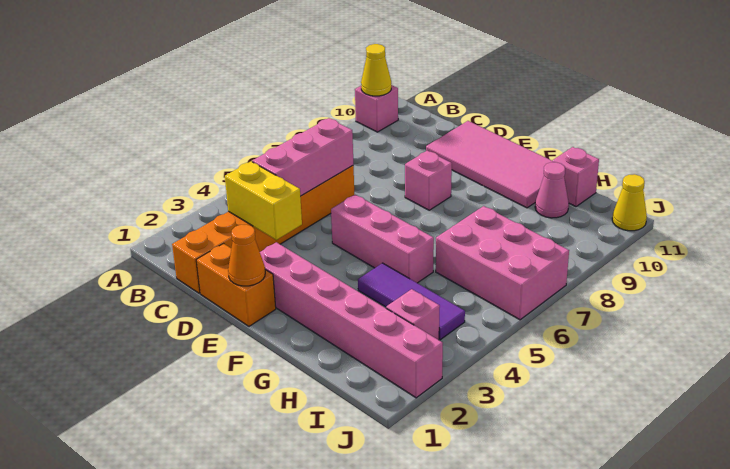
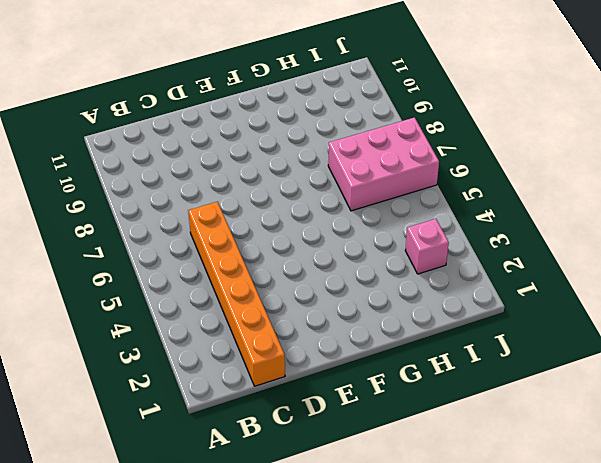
none -> pink brick A10 level 1
none -> orange brick D1:E1 level 1
none -> pink tile D10:G11 level 1

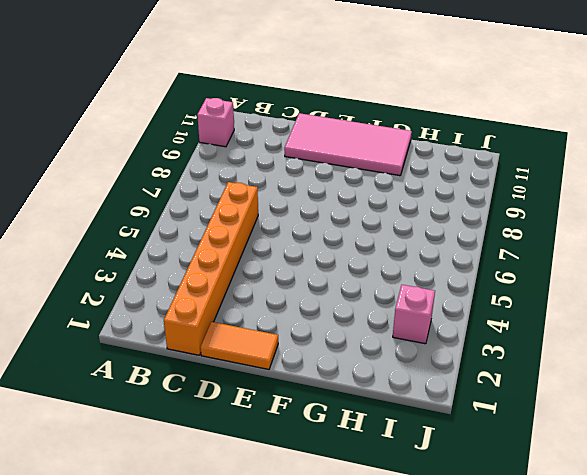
orange tile D1:E1 level 1 -> orange brick D1:E1 level 1
none -> pink brick E2:J2 level 1
none -> pink brick E5:G5 level 1
none -> pink brick E8 level 1

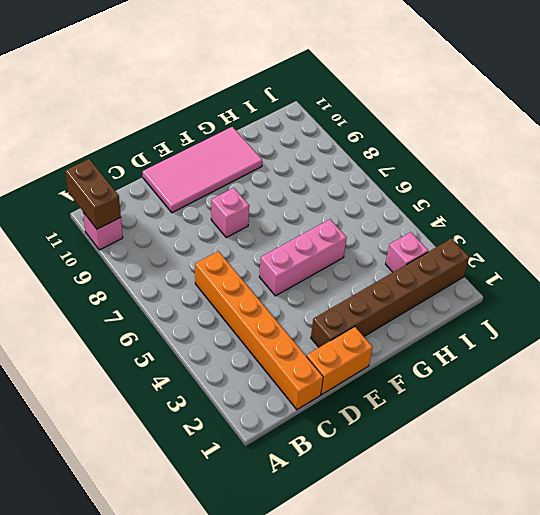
brown brick A10:A11 level 2 -> yellow cone A10 level 2
brown brick E2:J2 level 1 -> pink brick E2:J2 level 1
none -> purple tile G4:I4 level 1
none -> pink brick H6:J7 level 1
none -> pink cone H10 level 1

